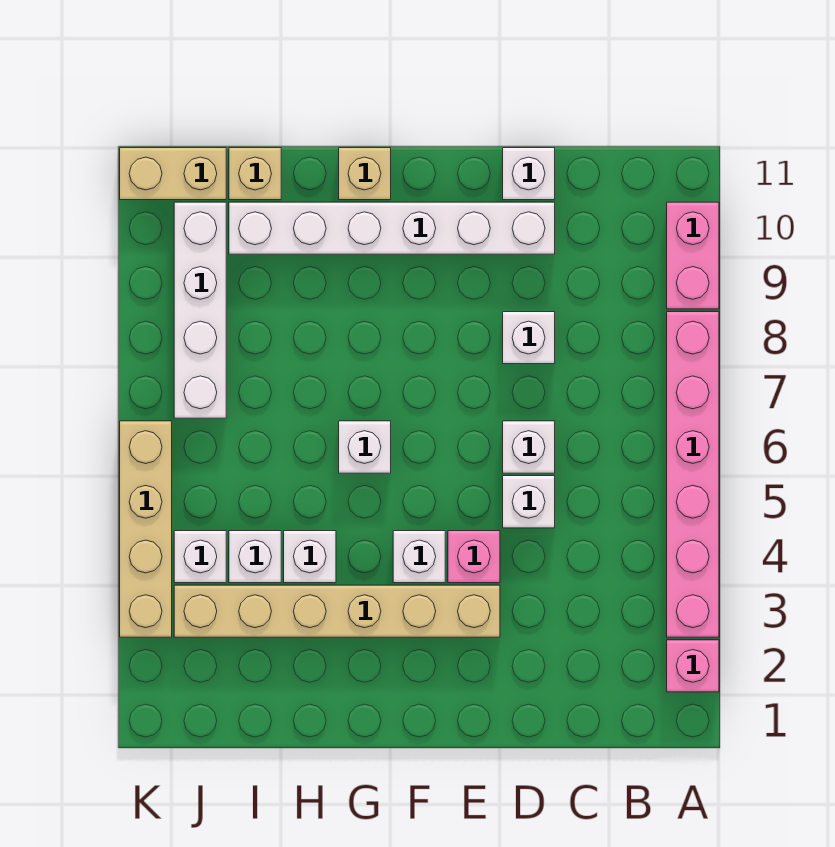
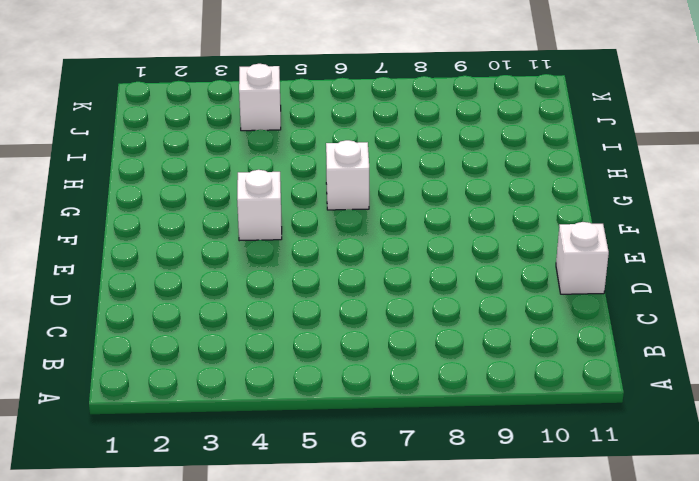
none -> pink brick A2 level 1
none -> pink brick A3:A8 level 1
none -> pink brick A9:A10 level 1

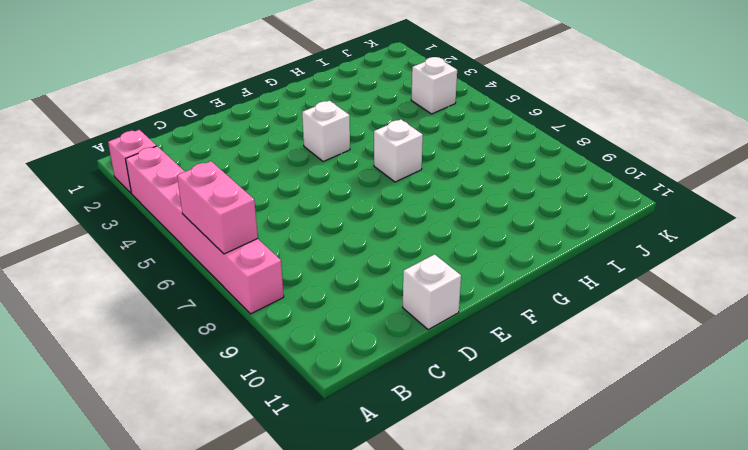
pink brick A6:A7 level 2 -> pink brick A9:A10 level 1
none -> white brick D5 level 1
none -> white brick D6 level 1
none -> white brick D8 level 1

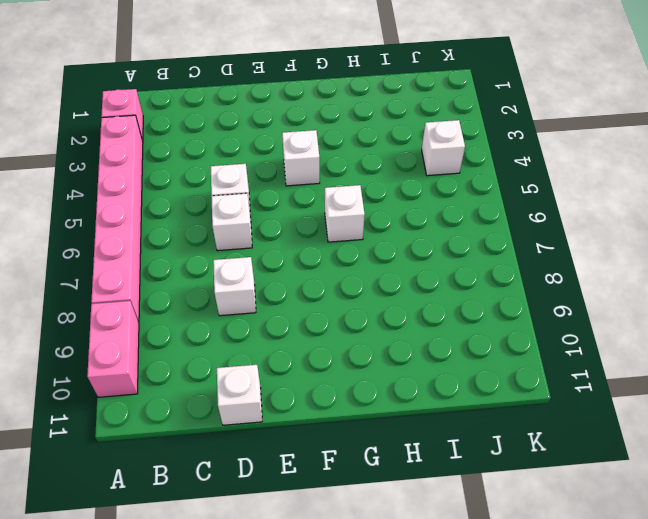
none -> white brick D10:I10 level 1
none -> tan brick E3:J3 level 1
none -> pink brick E4 level 1

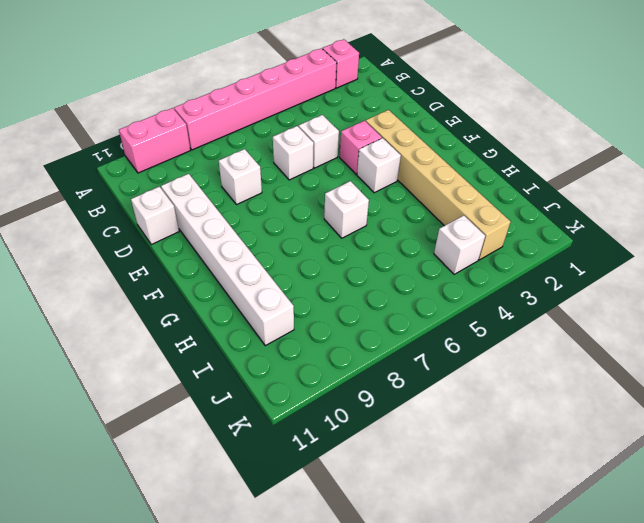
none -> tan brick G11 level 1
none -> white brick H4 level 1
none -> white brick I4 level 1

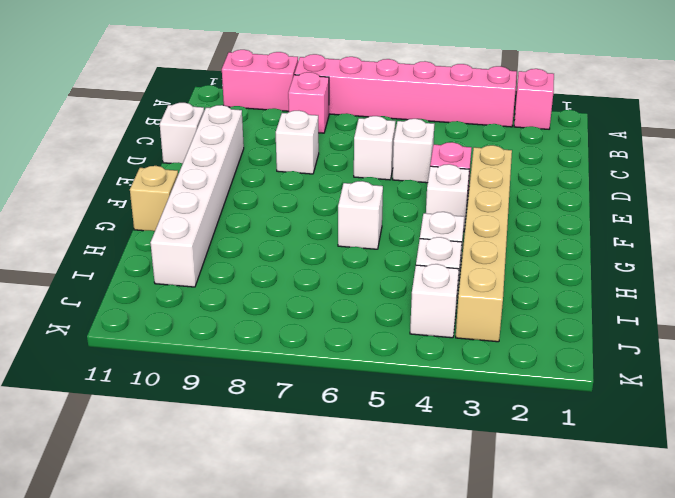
pink brick B8 level 1 -> none
none -> tan brick I11 level 1
none -> white brick J7:J10 level 1
none -> tan brick J11:K11 level 1

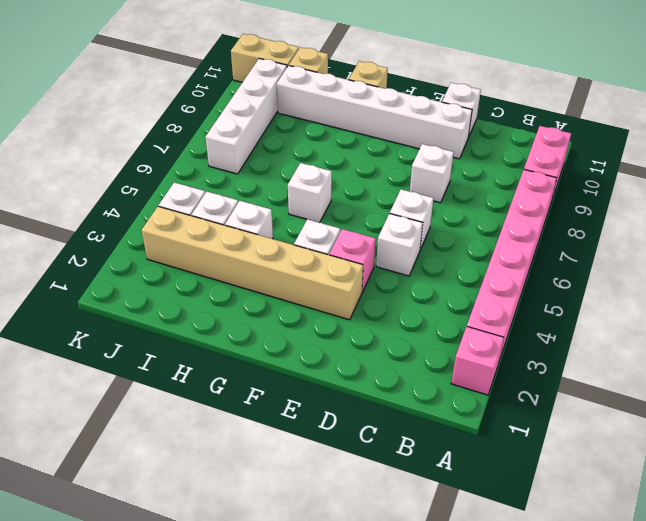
none -> tan brick K3:K6 level 1

